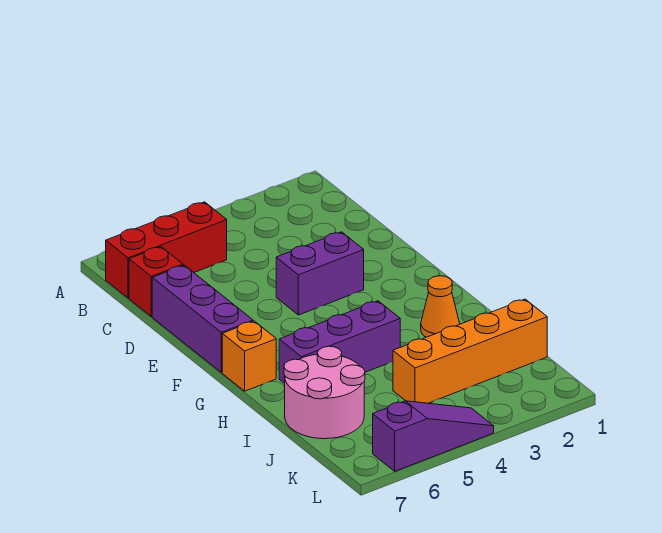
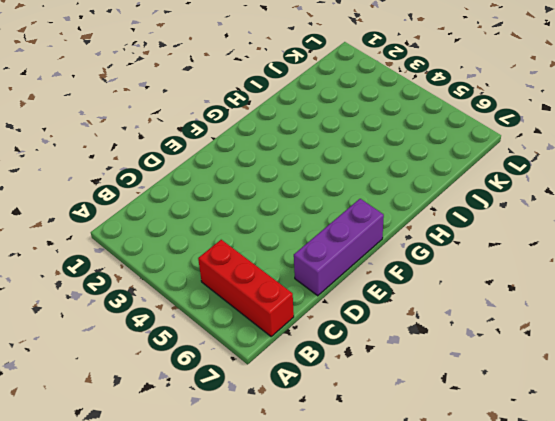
none -> red brick C7 level 1
none -> purple brick E3:E4 level 1

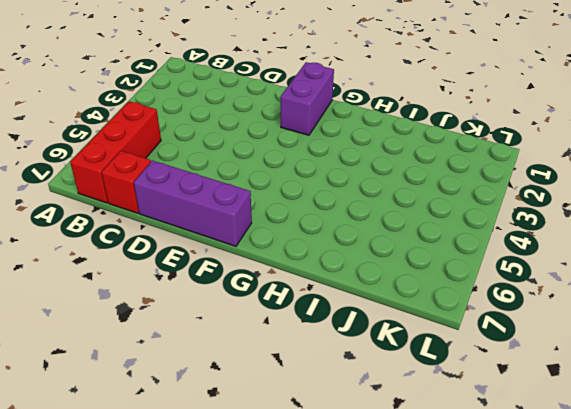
purple brick F1:F2 level 1 -> purple brick E3:E4 level 1
none -> orange brick G7 level 1
none -> orange cone H2 level 1

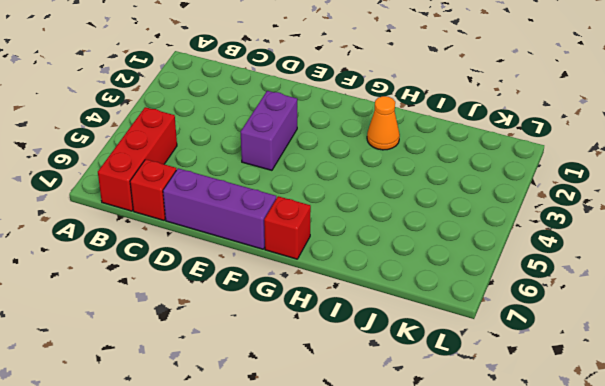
red brick G7 level 1 -> orange brick G7 level 1
none -> purple brick H4:H6 level 1
none -> pink round brick I6:J7 level 1

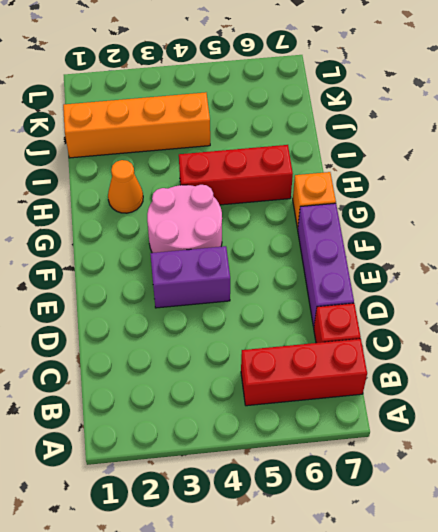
pink round brick F3:G4 level 1 -> pink round brick I6:J7 level 1
red brick H4:H6 level 1 -> purple brick H4:H6 level 1
none -> purple slope L4:L6 level 1 top 6

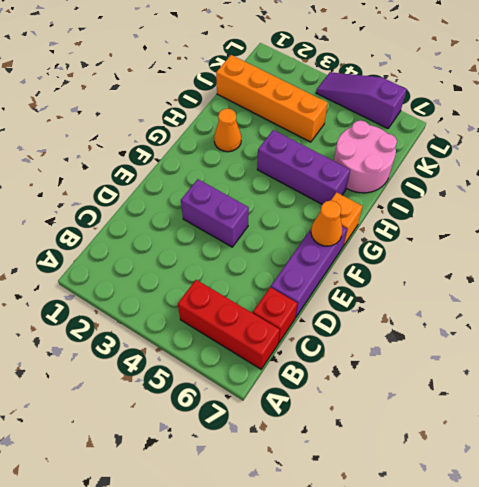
orange cone F7 level 2 -> none

